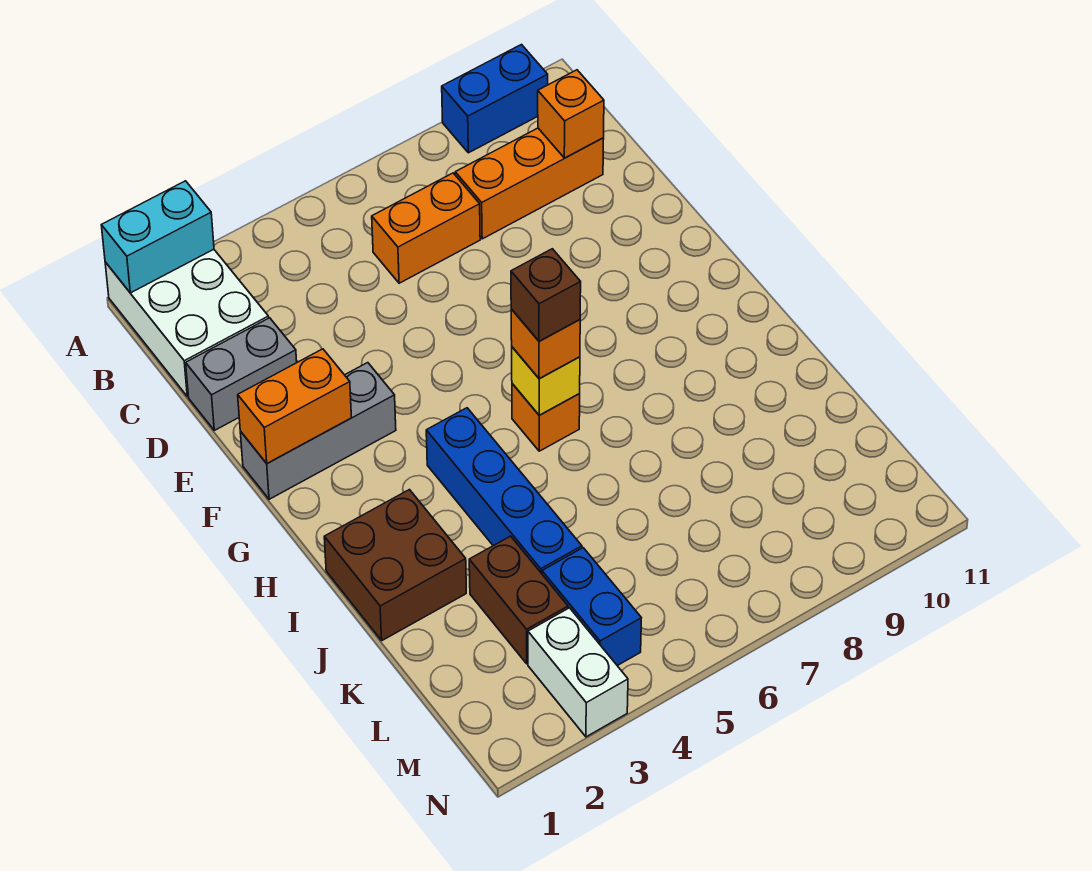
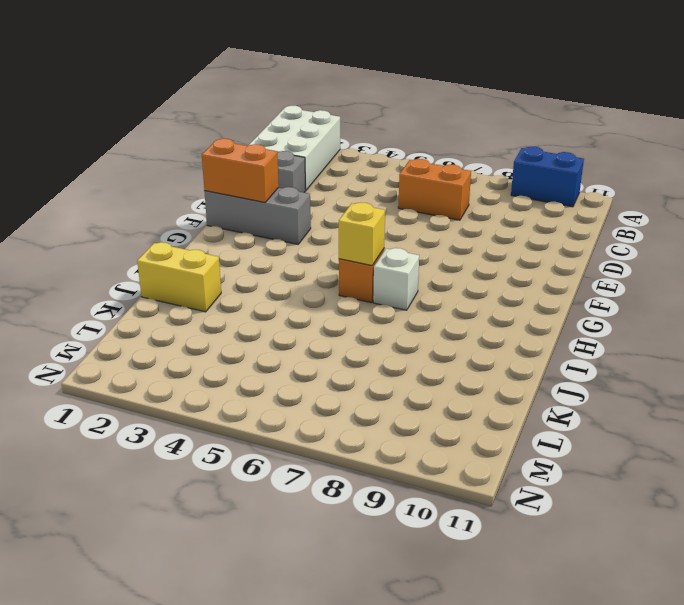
white brick H7 level 1 -> none
yellow brick J1:J2 level 1 -> brown brick I1:J2 level 1
none -> orange brick C8:C10 level 1
none -> blue brick H4:K4 level 1
none -> brown brick K3:L3 level 1

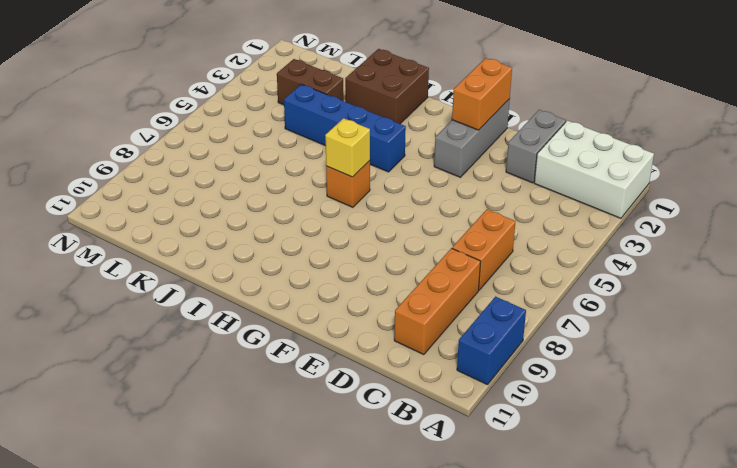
none -> blue brick L4:M4 level 1
none -> white brick M3:N3 level 1
none -> cyan brick A1:A2 level 2

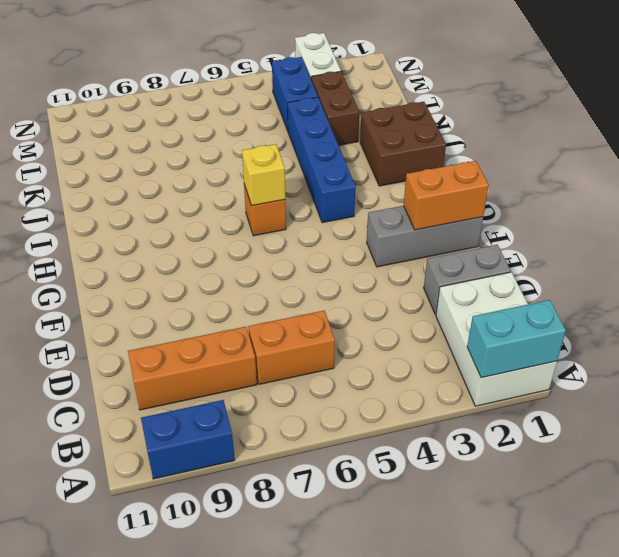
none -> orange brick C10 level 2
none -> orange brick H6 level 3
none -> brown brick H6 level 4

